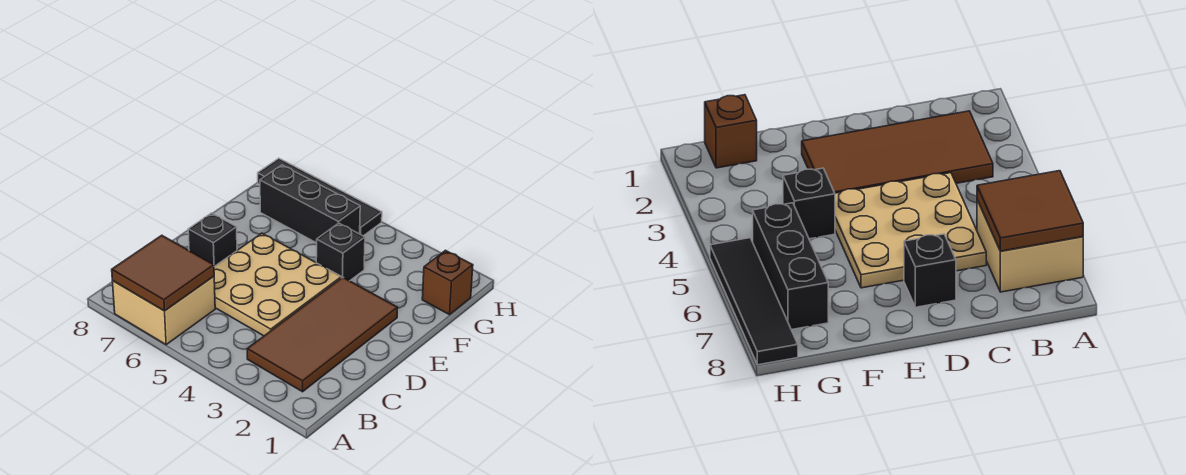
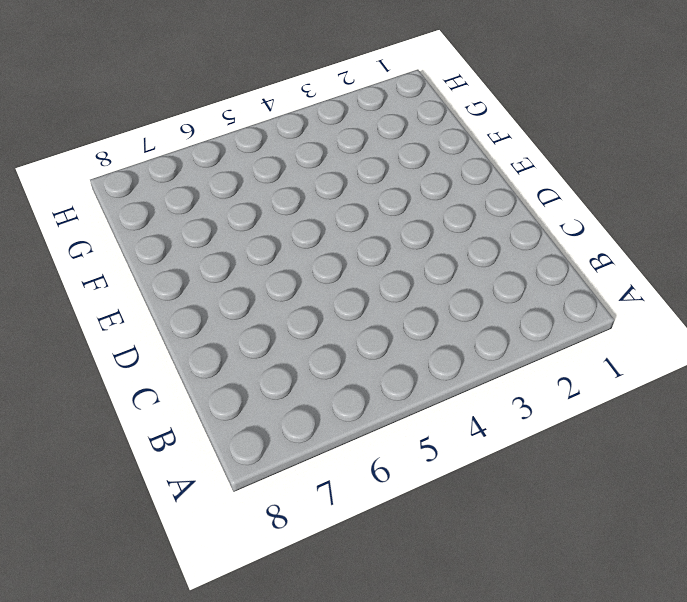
none -> tan brick A6:B7 level 1
none -> brown tile B2:E3 level 1

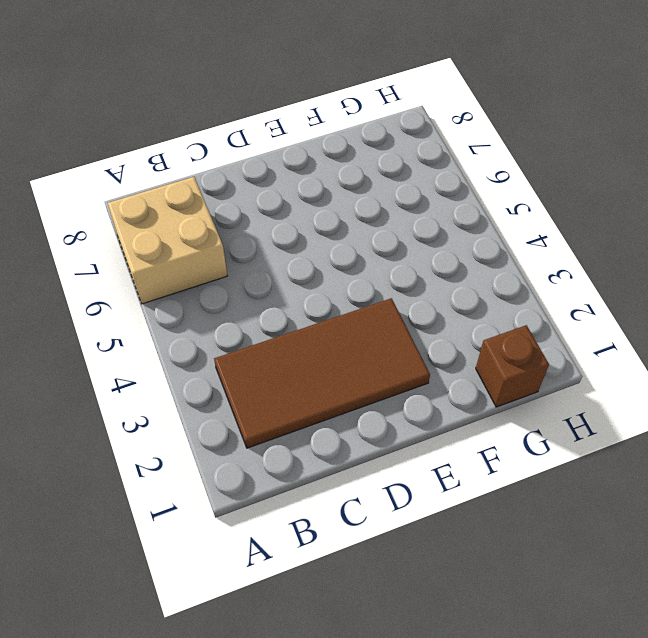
none -> tan plate C4:E6 level 1
none -> black brick D7 level 1

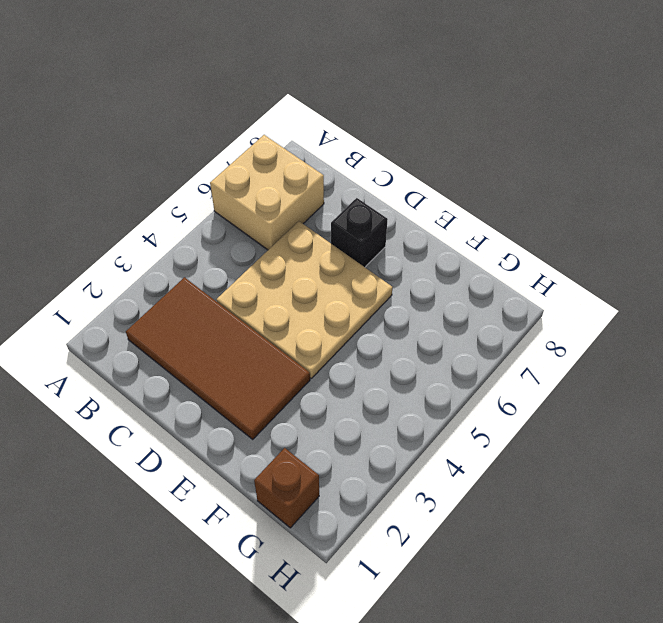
none -> black brick F4 level 1
none -> black brick G5:G7 level 1

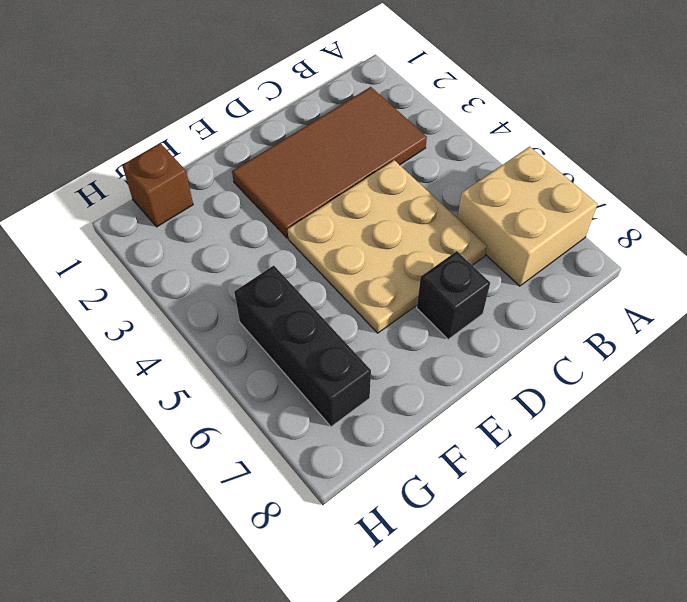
none -> black brick F4 level 1
none -> black tile H5:H8 level 1

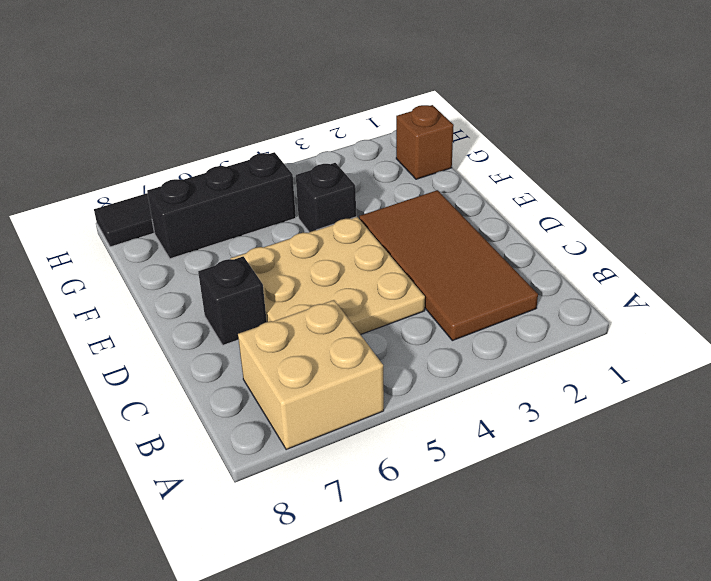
none -> brown tile A6:B7 level 2

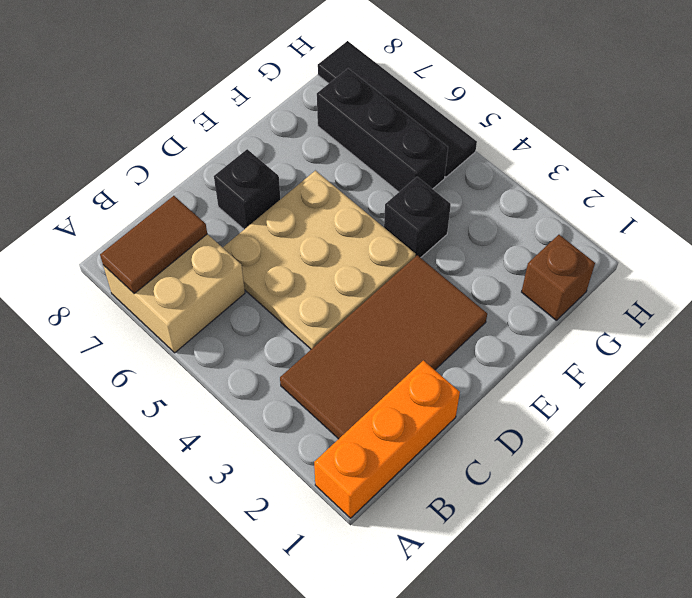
orange brick A1:C1 level 1 -> none
brown tile A7:B7 level 2 -> brown tile A6:B7 level 2

